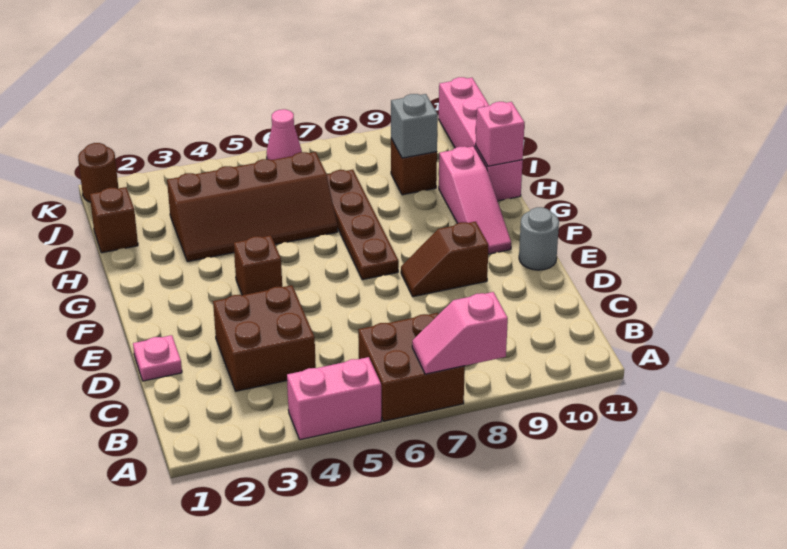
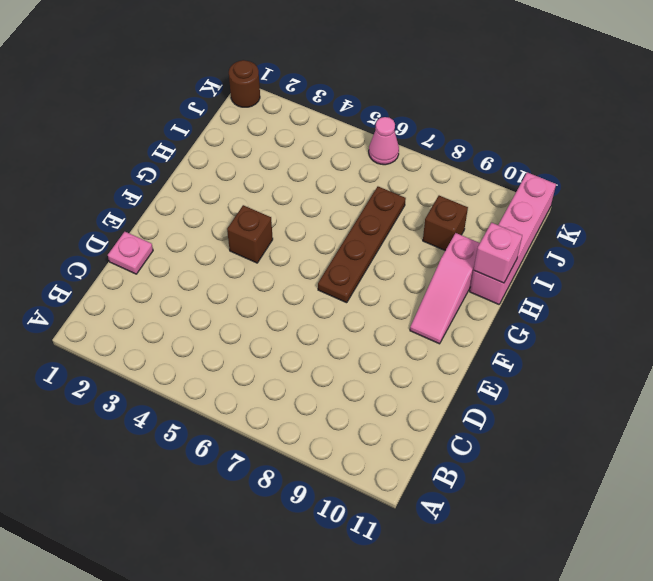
none -> pink brick A4:A5 level 1
none -> brown brick A6:B7 level 1
none -> brown brick C3:D4 level 1

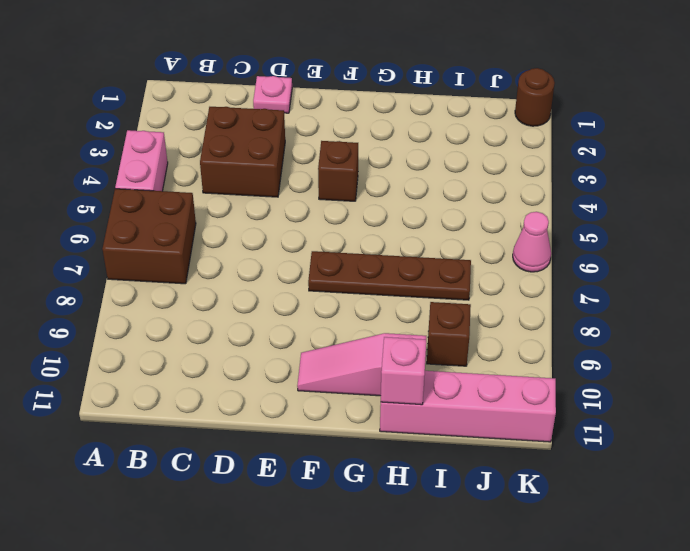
none -> brown slope E8:E9 level 1 top 9
none -> grey round brick E11 level 1
none -> brown slope H3:I6 level 1 top I

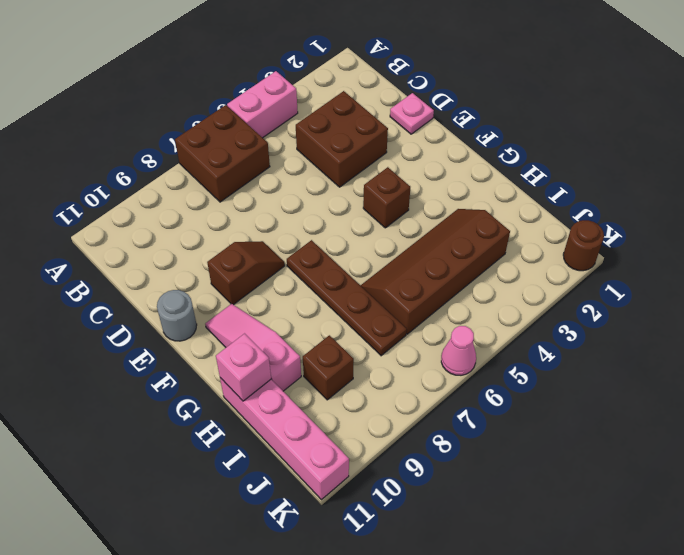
none -> brown brick I1 level 1
none -> pink slope A7:A8 level 2 top 8
none -> grey brick I9 level 2

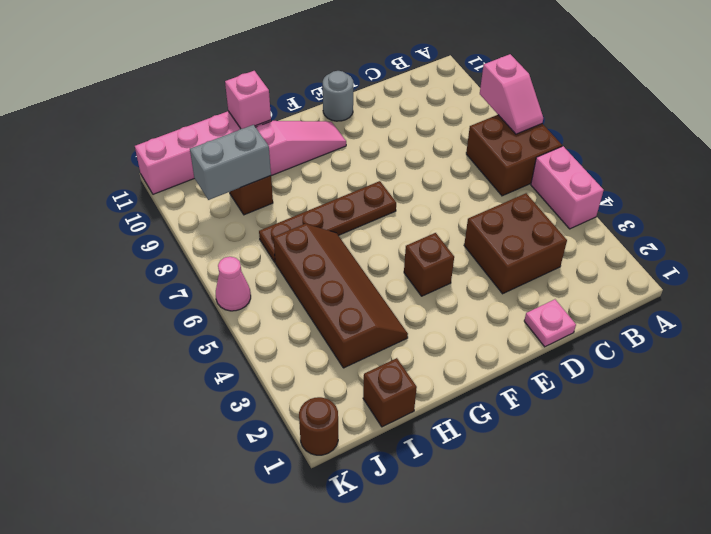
grey brick I9:J9 level 2 -> grey brick I9 level 2
none -> brown slope E8:E9 level 1 top 9

